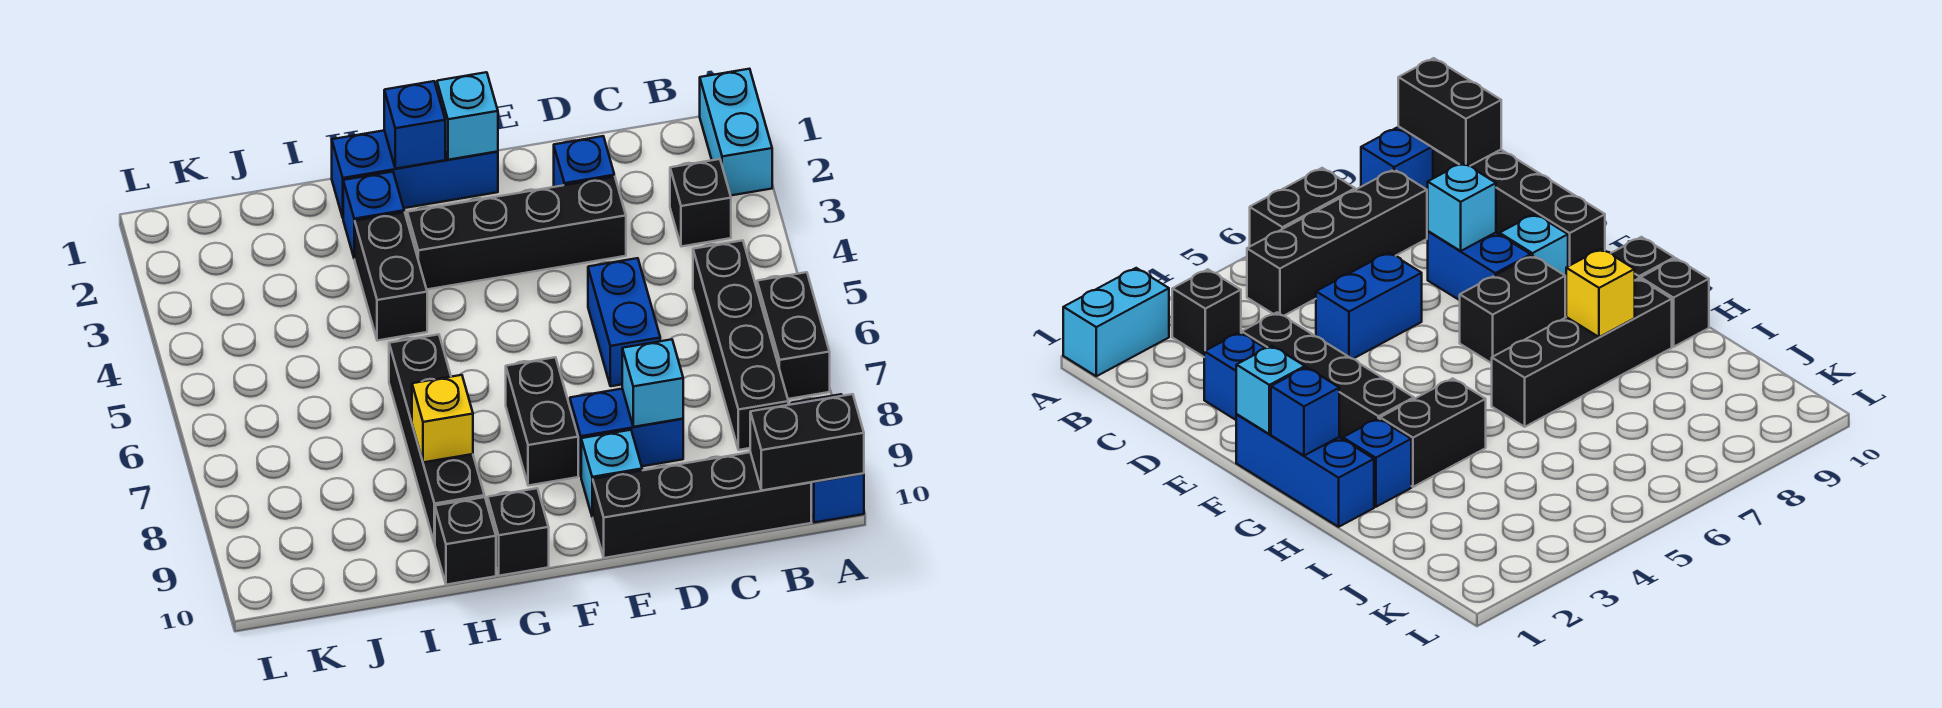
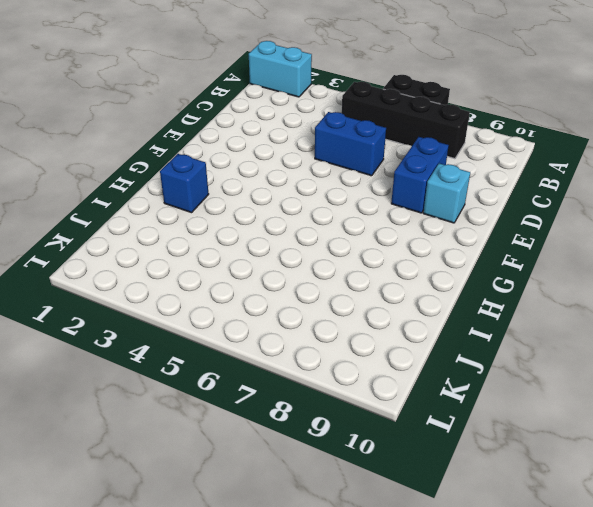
none -> blue brick A9:A10 level 1
none -> black brick B3 level 1
none -> black brick B10:E10 level 1

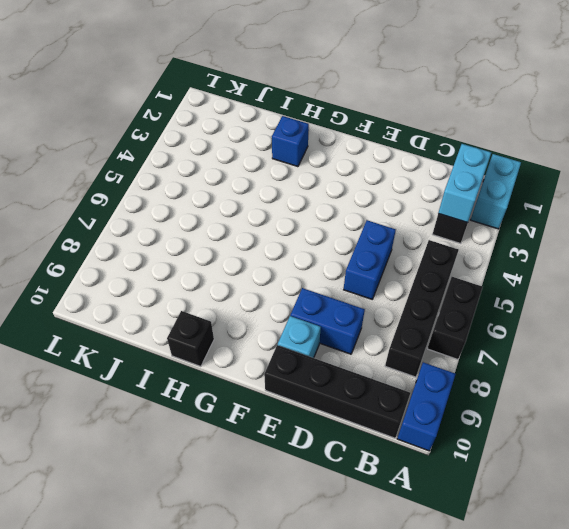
cyan brick B2:B3 level 2 -> none
none -> blue brick D2 level 1
none -> black brick D3:G3 level 1
none -> blue brick F1:H1 level 1

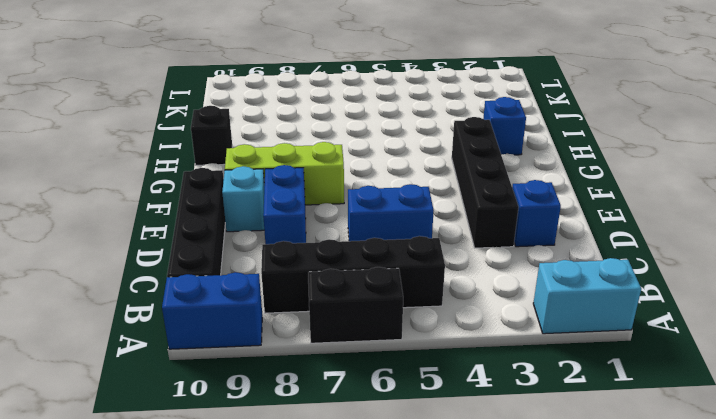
lime brick F7:F9 level 1 -> black brick F7:F8 level 1
none -> black brick B3 level 1
none -> blue brick F1:H1 level 1
none -> black brick G10 level 1

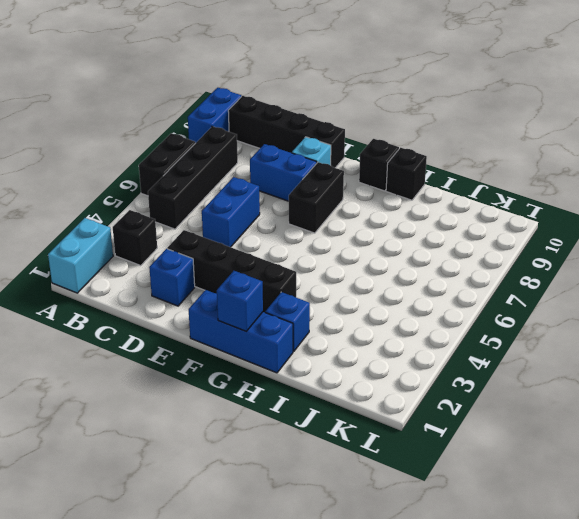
none -> black brick H3:H4 level 1
none -> black brick H6:H9 level 1
none -> black brick A10:B10 level 2

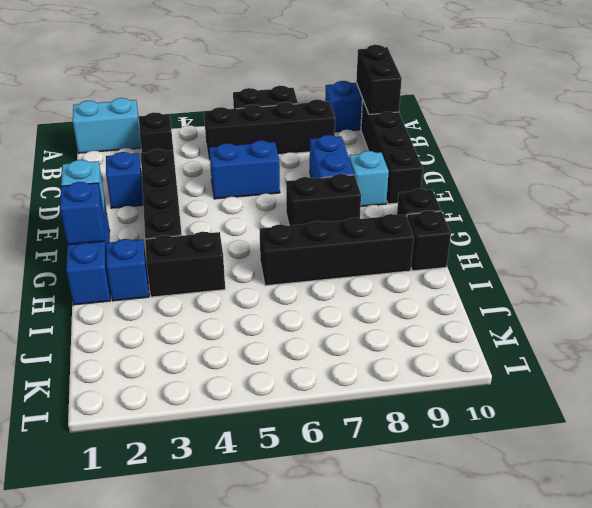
none -> cyan brick D8 level 2
none -> yellow brick H8 level 2

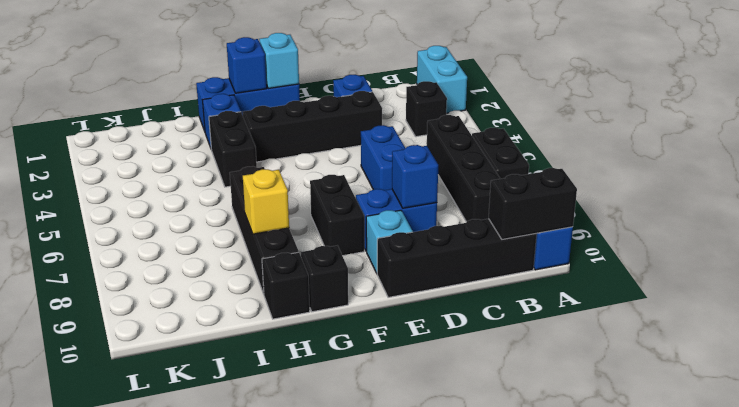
blue brick D8 level 2 -> cyan brick D8 level 2

